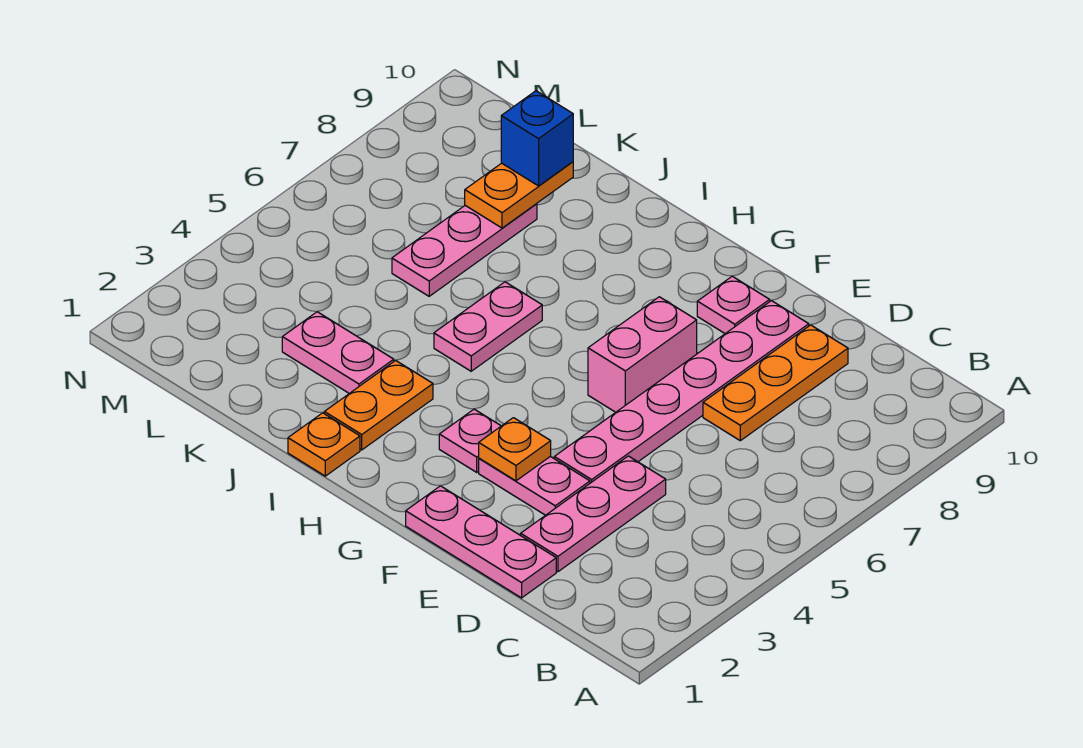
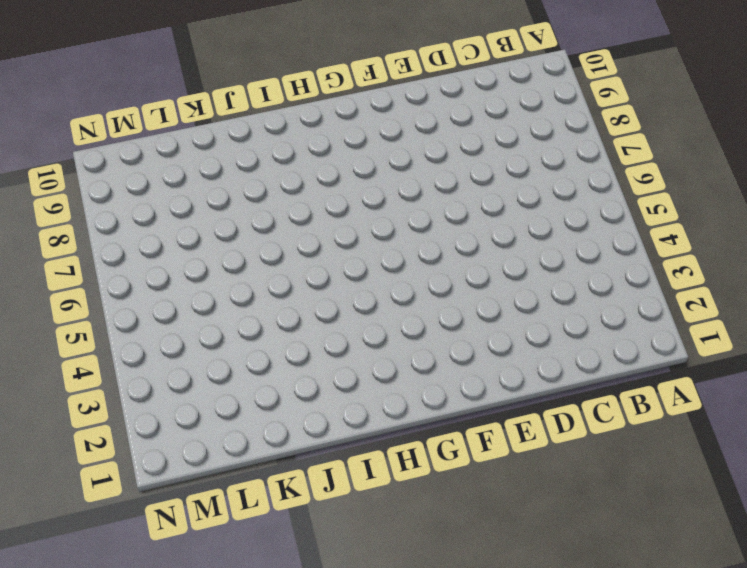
none -> pink plate D1:F1 level 1
none -> pink plate D2:D4 level 1
none -> orange plate D7:D9 level 1

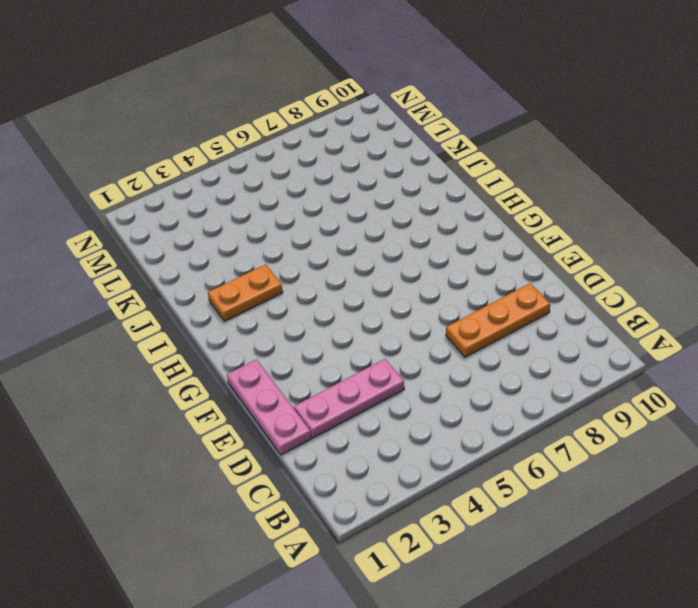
none -> pink plate E3:F3 level 1
none -> pink plate E4:E9 level 1
none -> pink brick F6:F7 level 1

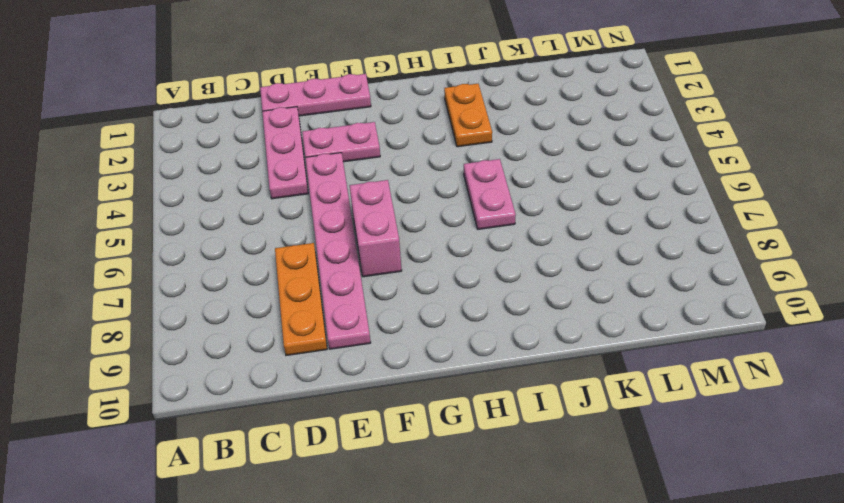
none -> pink plate F9 level 1
none -> pink plate G3 level 1
none -> orange plate I1 level 1

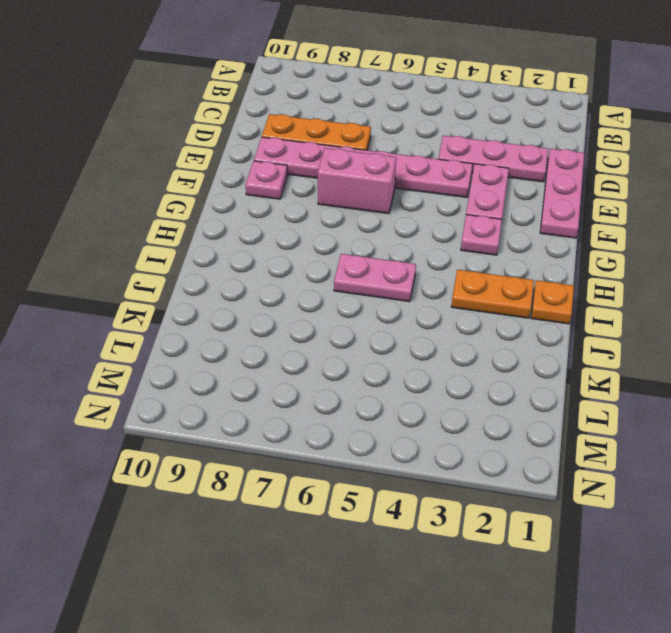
none -> pink plate J3:K3 level 1
none -> pink plate K6:K8 level 1
none -> orange plate F3 level 2

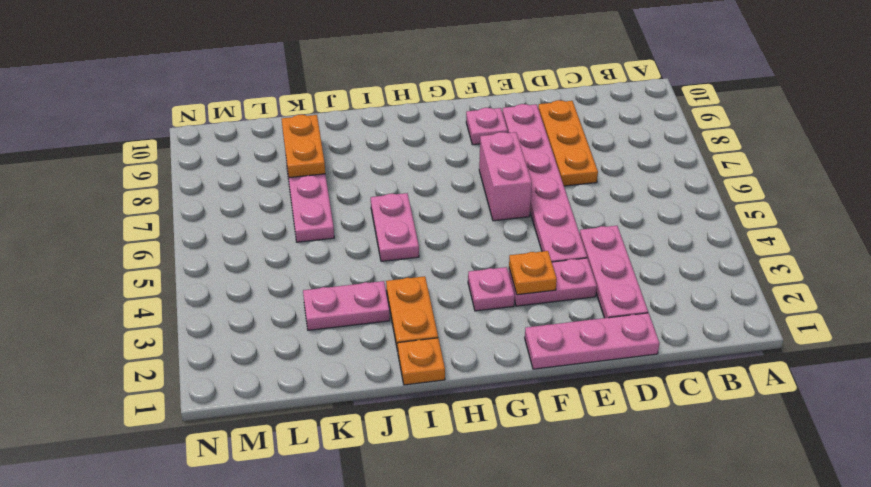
none -> blue brick K9 level 3

